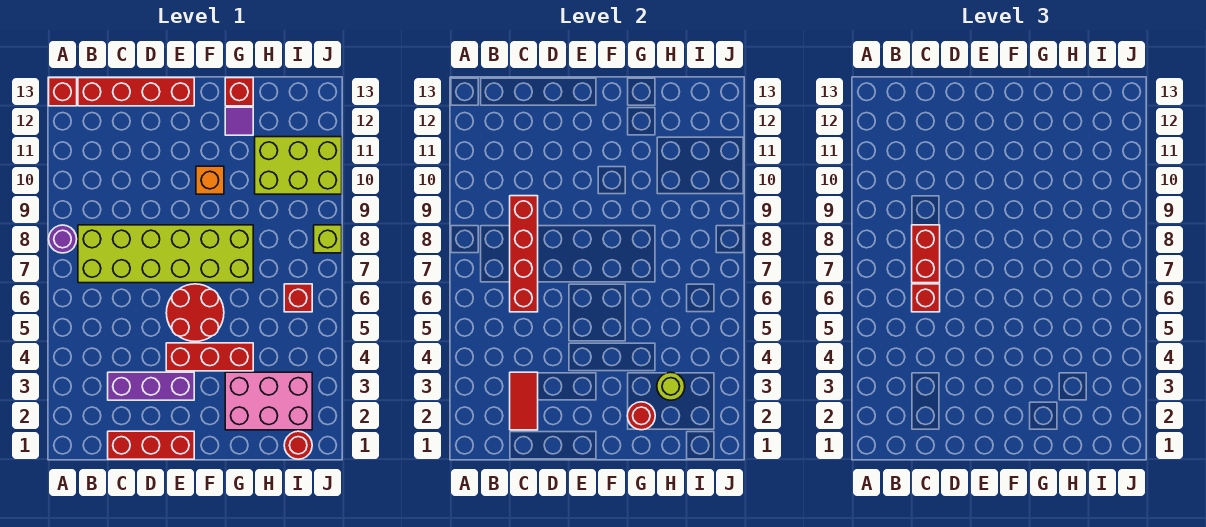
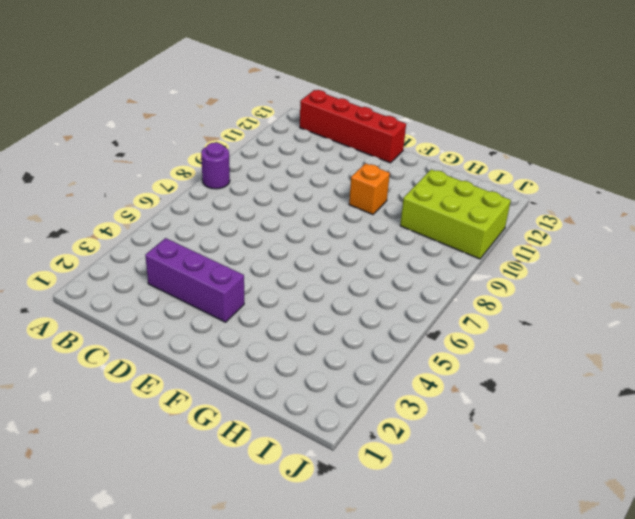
none -> red brick A13 level 1
none -> lime brick B7:G8 level 1
none -> red brick C1:E1 level 1

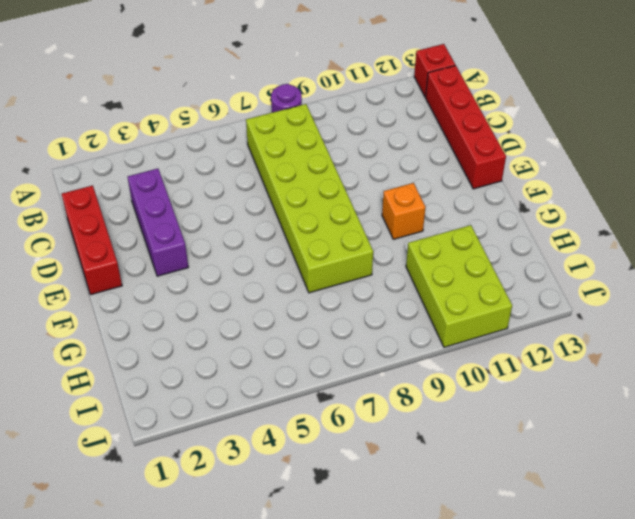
none -> red brick E4:G4 level 1
none -> red round brick E5:F6 level 1
none -> pink brick G2:I3 level 1

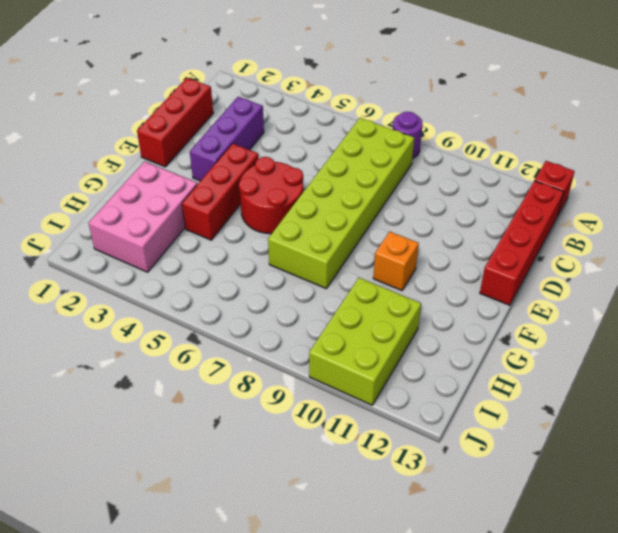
none -> purple tile G12 level 1
none -> red brick G13 level 1
none -> red round brick I1 level 1

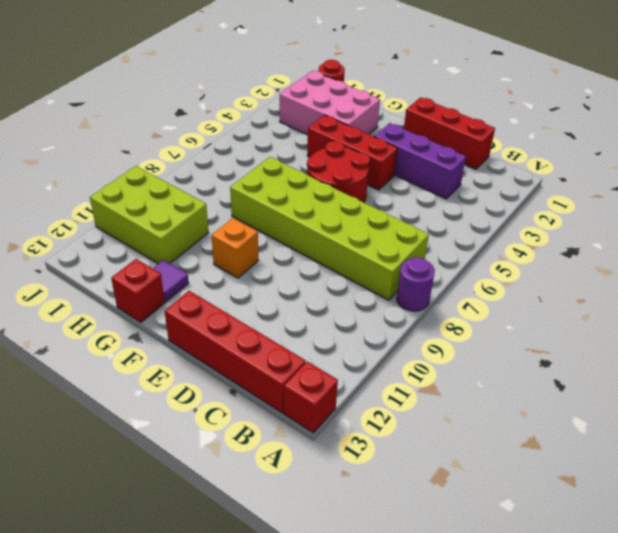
none -> red brick I6 level 1
none -> lime brick J8 level 1
none -> red tile C2:C3 level 2

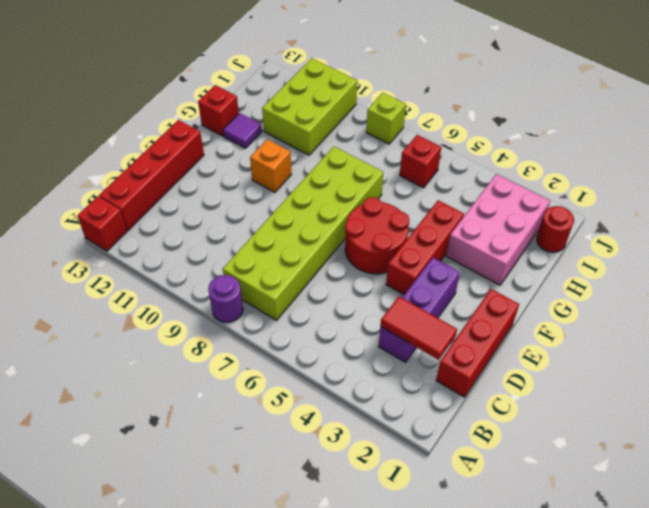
none -> red brick C6:C9 level 2
none -> red round brick G2 level 2
none -> lime round brick H3 level 2

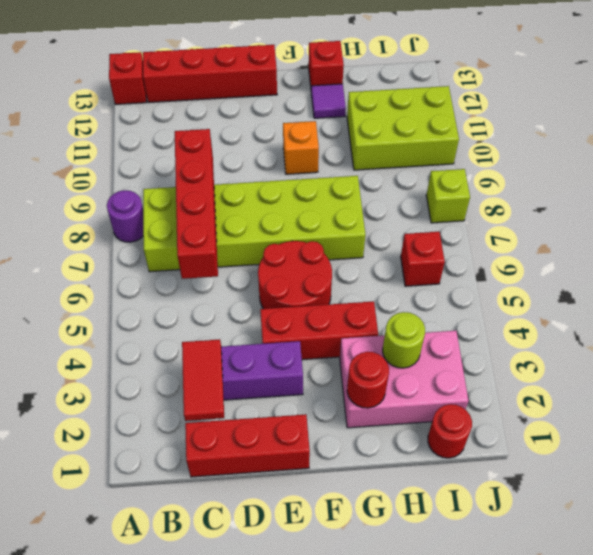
none -> red brick C6 level 3
none -> red brick C7:C8 level 3

